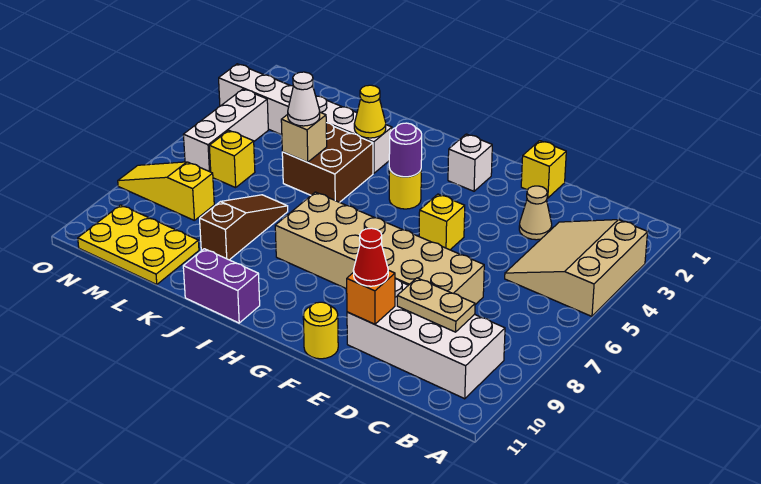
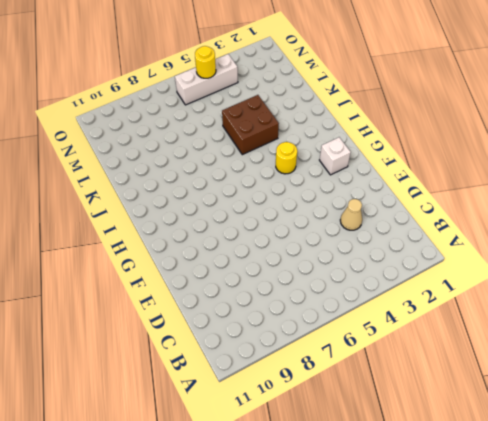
yellow round brick N5 level 2 -> yellow round brick F11 level 1
none -> tan slope A3:C5 level 1 top A
none -> white brick B9:E10 level 1
none -> tan brick D7:I8 level 1

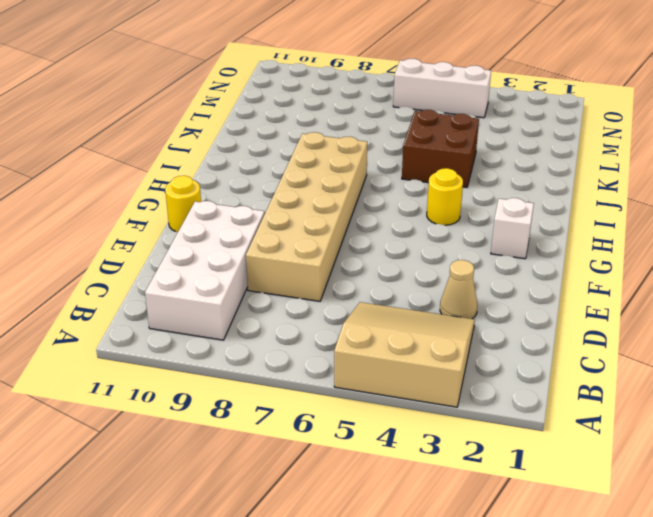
none -> yellow brick E1 level 1
none -> yellow brick F5 level 1
none -> purple brick I11:J11 level 1

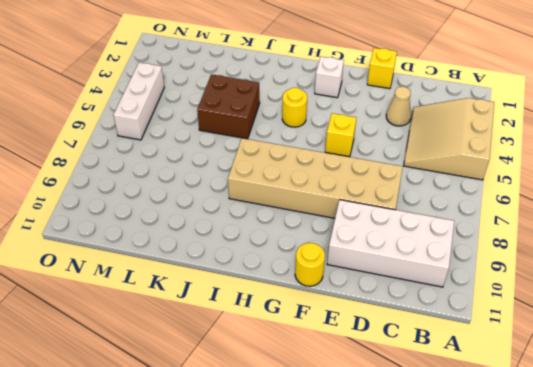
none -> purple brick I11:J11 level 1
none -> white brick J3:O3 level 1
none -> brown slope K7:K9 level 1 top 9

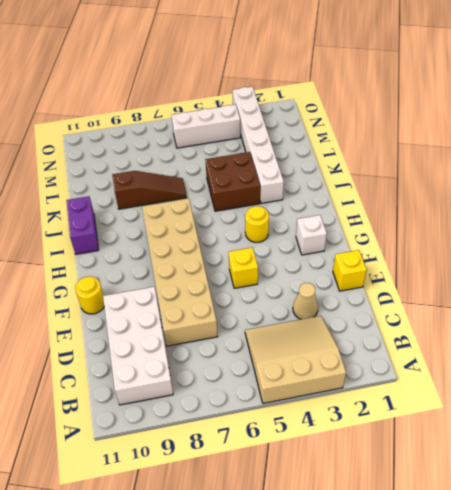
none -> yellow plate L10:N11 level 1
none -> yellow brick M6 level 1
none -> yellow slope M8:O8 level 1 top M

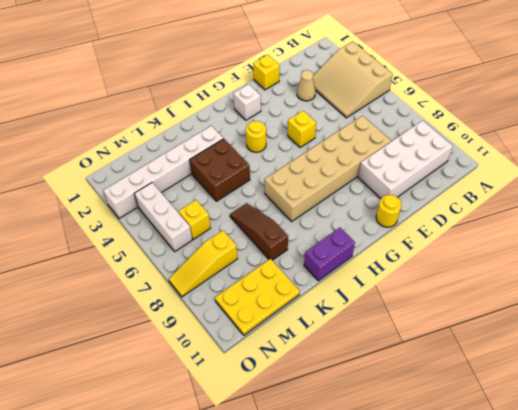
none -> tan plate C9:D9 level 2
none -> orange brick E10 level 2
none -> purple round brick H4 level 2

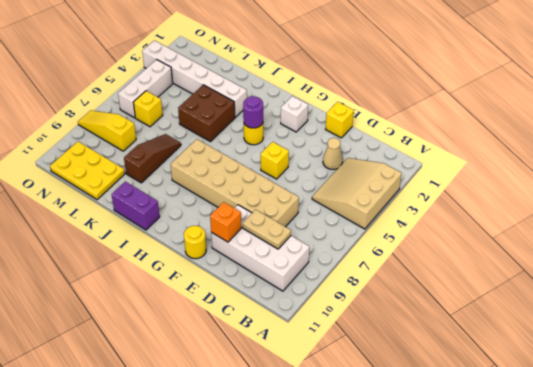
none -> yellow cone J3 level 2
none -> tan brick K5 level 2
none -> red cone E10 level 3

